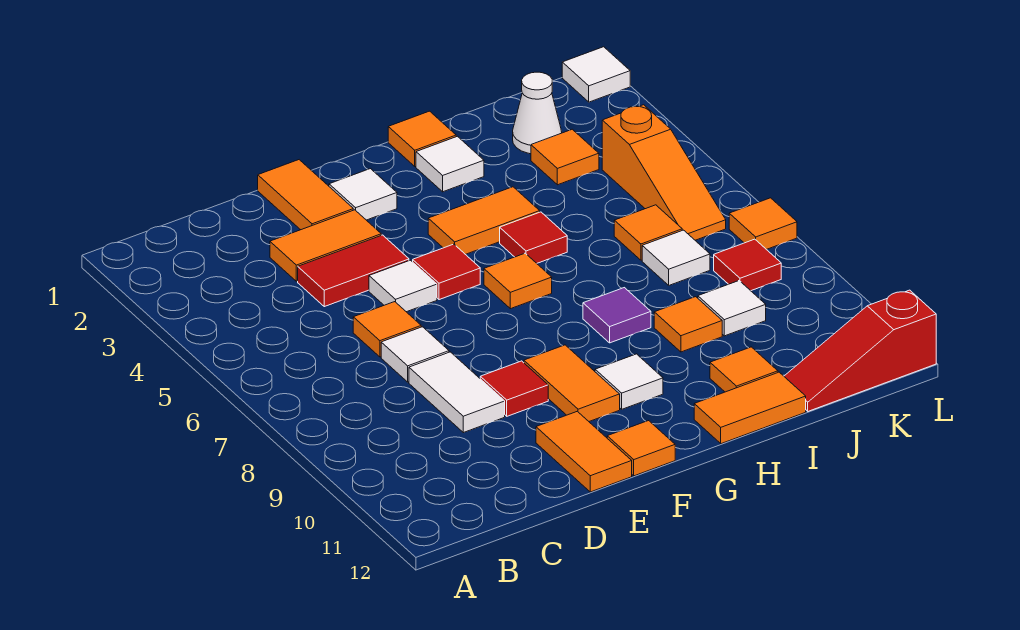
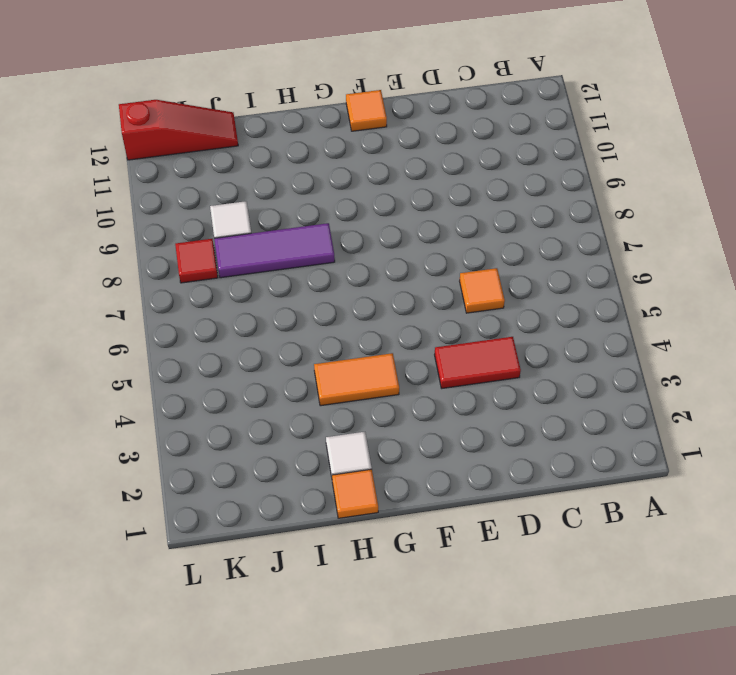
purple tile H8:J8 level 1 -> purple tile H8 level 1
none -> orange tile D3:E3 level 1
none -> white tile D7 level 1
none -> white tile D8:D9 level 1
none -> orange tile E1:E2 level 1

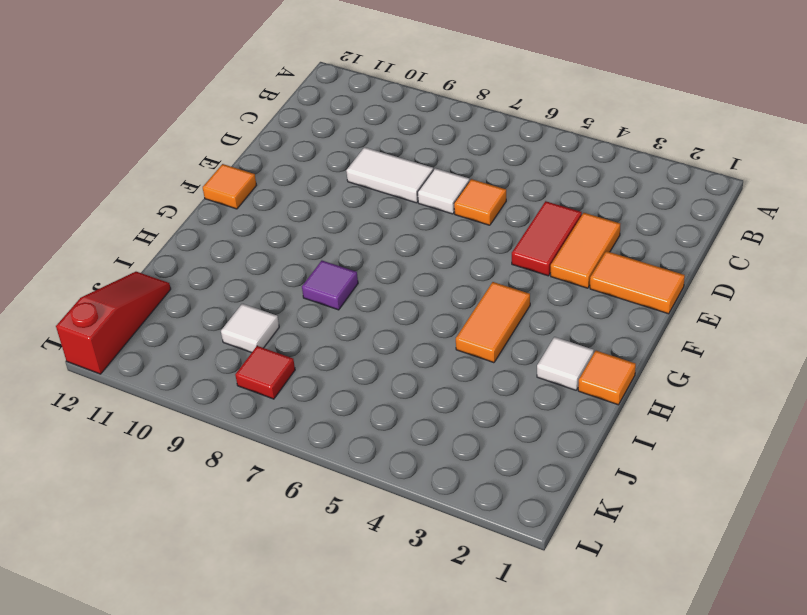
none -> white tile E5 level 1
none -> red tile E9 level 1
none -> orange tile E11:E12 level 1
none -> white tile F2 level 1

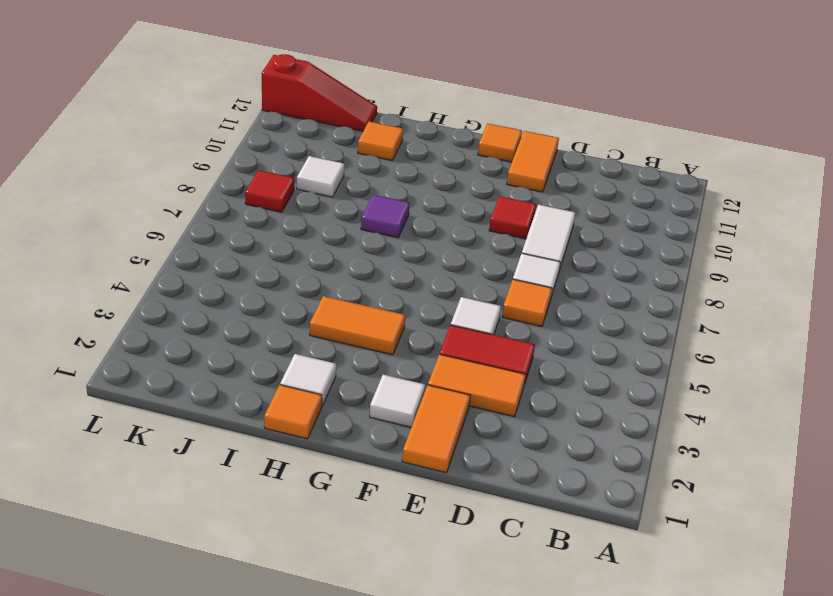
none -> red tile F5 level 1
none -> orange tile F9:F10 level 1
none -> orange tile G6 level 1
none -> white tile G10 level 1

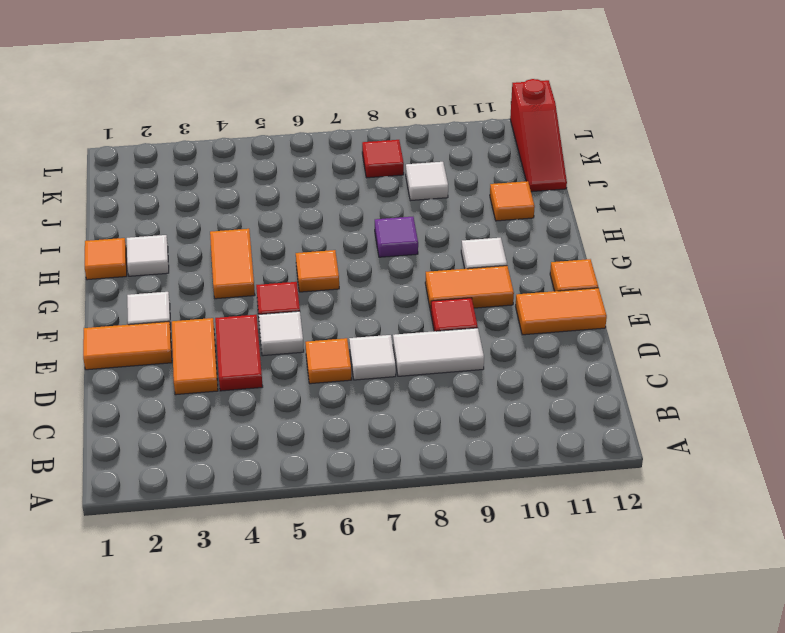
none -> red tile H5 level 1
none -> orange tile H12:I12 level 1
none -> orange tile I9 level 1
none -> white cone J2 level 1

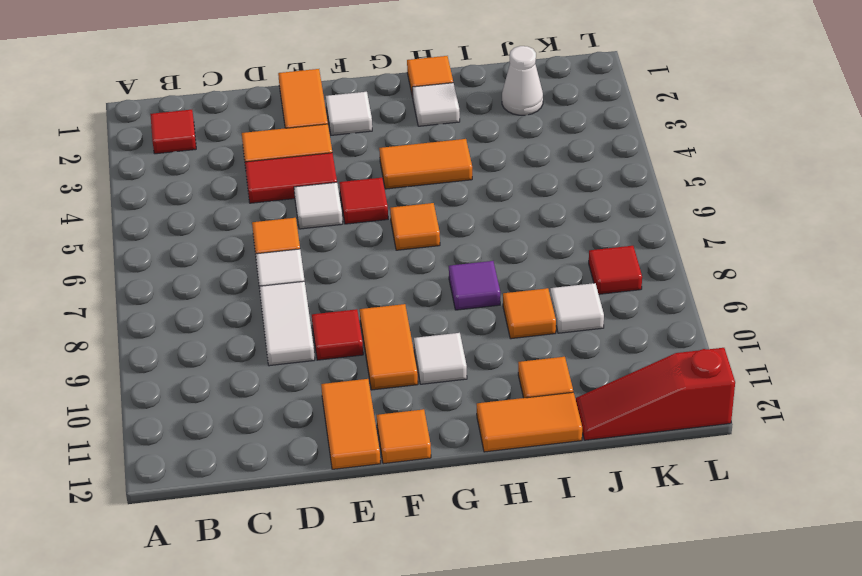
red tile B2 level 1 -> red tile H5 level 1
none -> orange tile J3 level 1
none -> orange tile J6 level 1
none -> white tile J7 level 1
none -> orange slope K4:K6 level 1 top 4

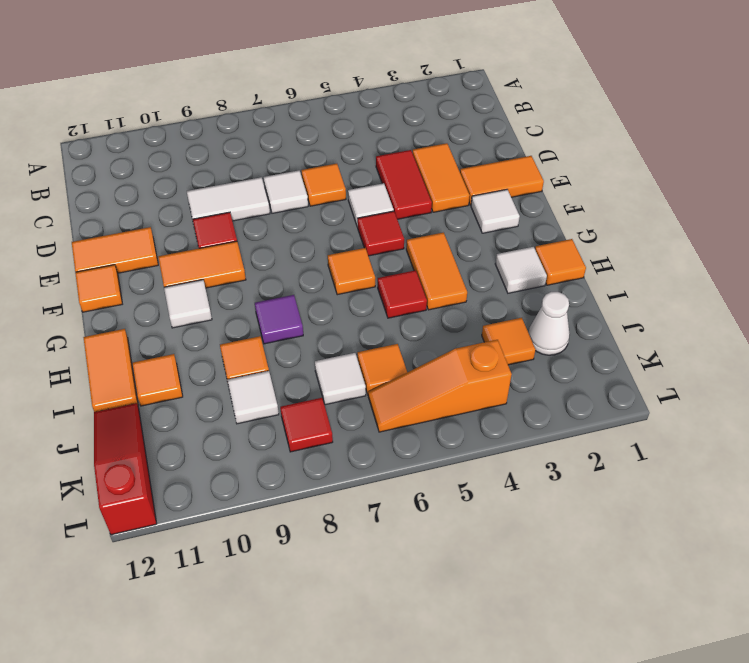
none -> white tile L1 level 1
none -> orange tile L7 level 1

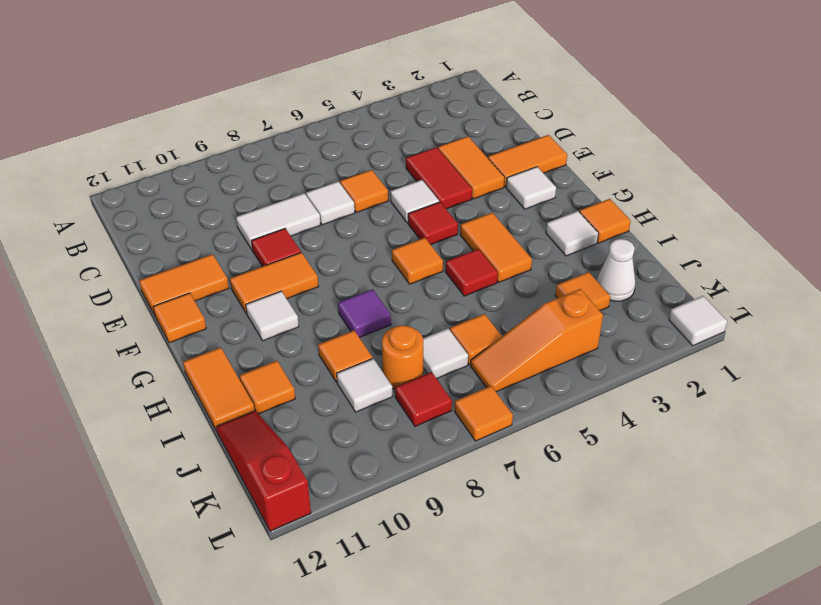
orange round brick J8 level 1 -> none

